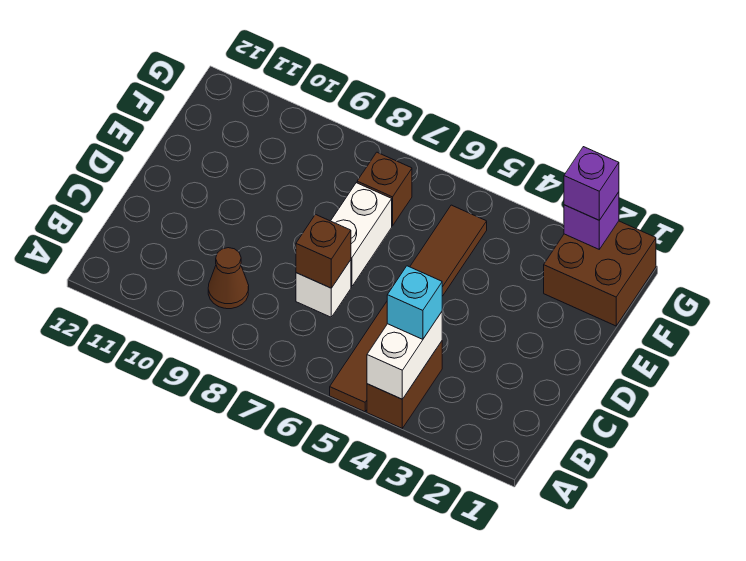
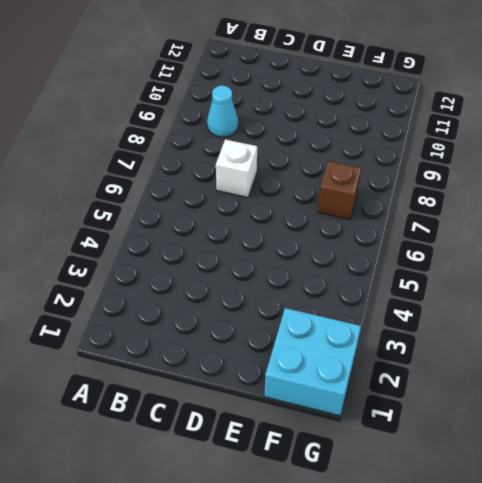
cyan cone B9 level 1 -> brown cone B9 level 1
cyan brick F1:G2 level 1 -> brown brick F1:G2 level 1
none -> brown brick A4:B4 level 1
none -> brown tile A5:F5 level 1
none -> white brick D7:E7 level 1

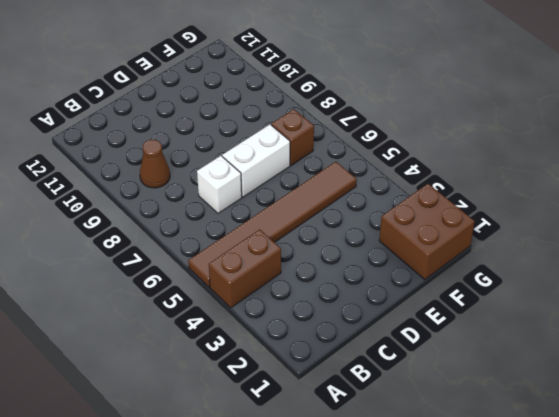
none -> white brick A4:B4 level 2
none -> brown brick C7 level 2
none -> purple brick G2 level 2

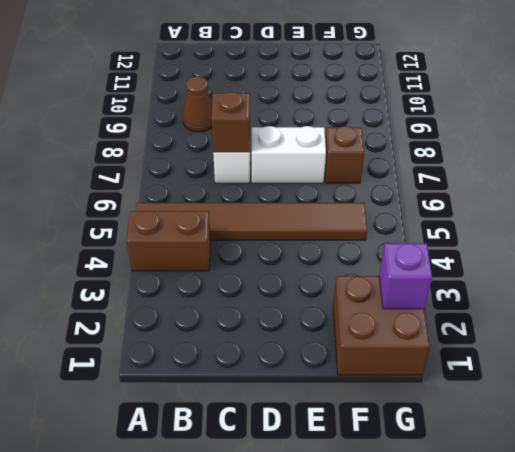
none -> white brick A4:B4 level 2
none -> cyan brick B4 level 3
none -> purple brick G2 level 3

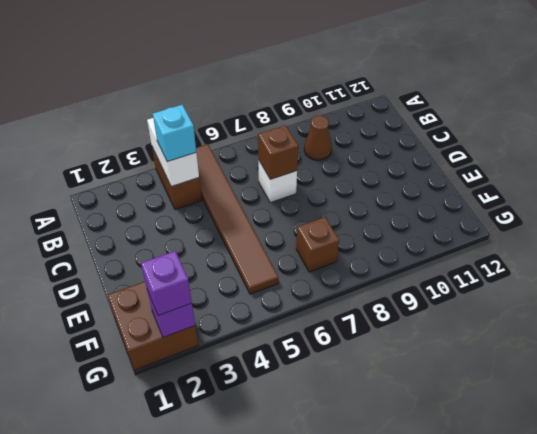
none -> white brick D7:E7 level 1

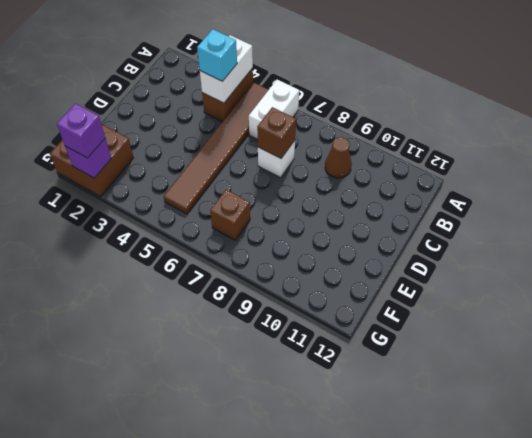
white brick A6:B6 level 1 -> white brick D7:E7 level 1

